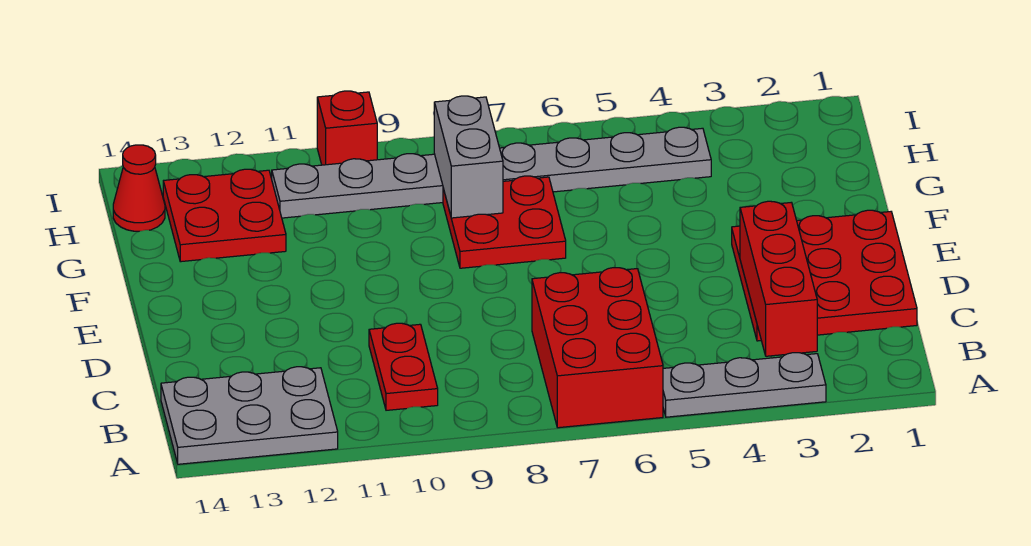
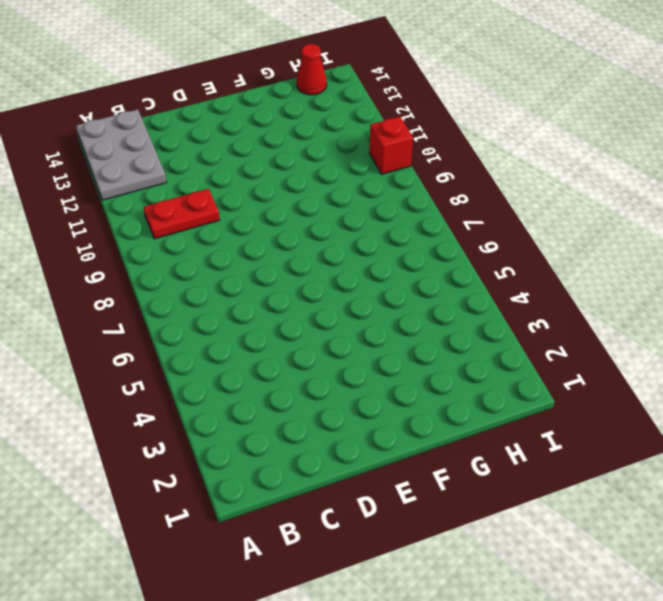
none -> grey plate A3:A5 level 1
none -> red brick A6:C7 level 1
none -> red plate C1:E3 level 1

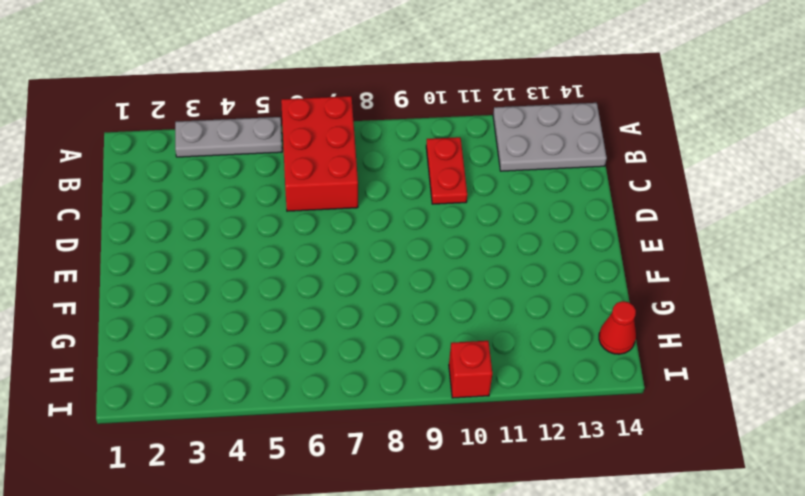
none -> red plate C1:E3 level 1
none -> red plate F7:G8 level 1
none -> red plate G12:H13 level 1

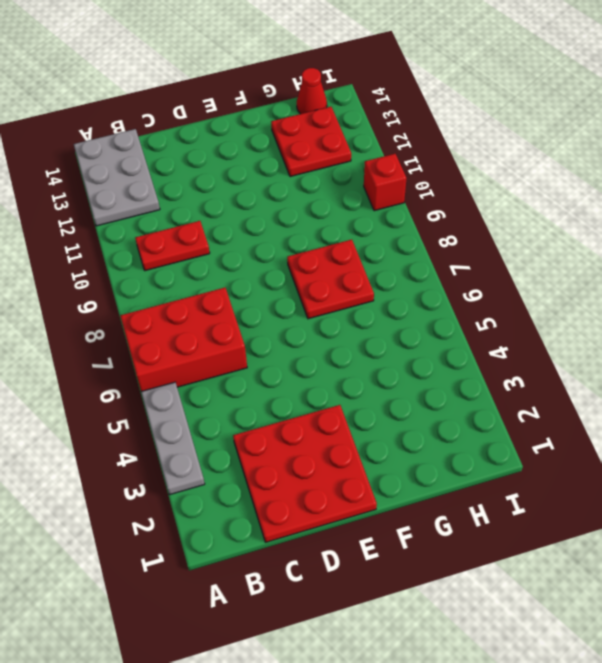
none -> grey plate H4:H11 level 1
none -> red brick B3:D3 level 2
none -> grey brick G8:H8 level 2

